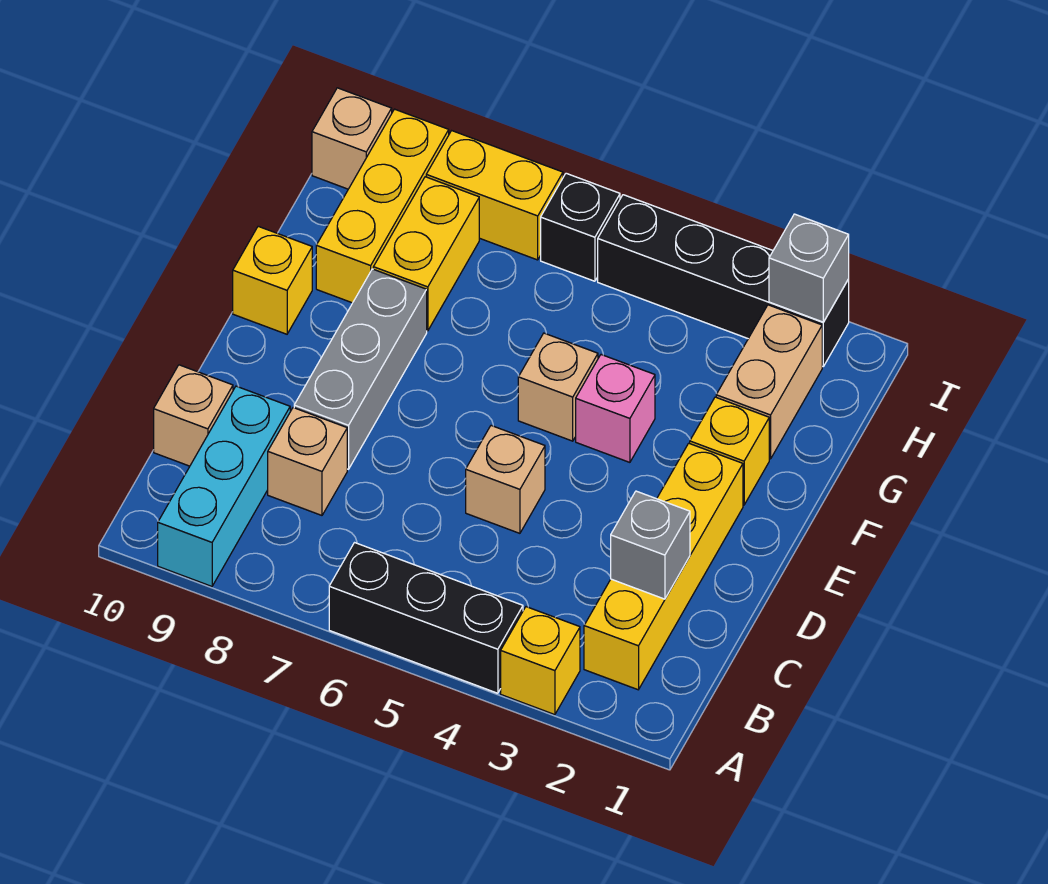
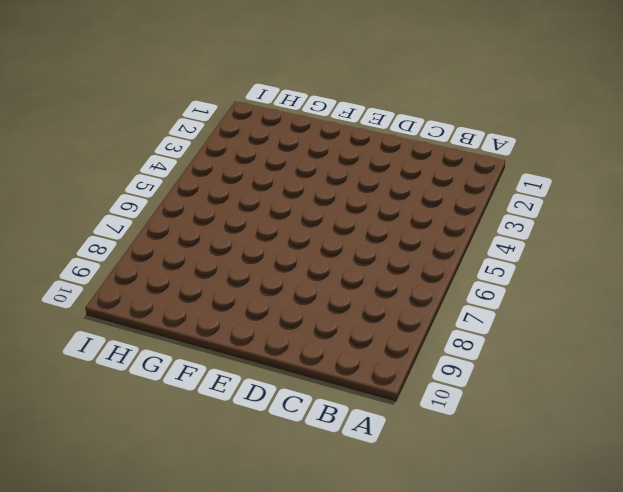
none -> yellow brick A3 level 1
none -> black brick A4:A6 level 1
none -> cyan brick A9:C9 level 1

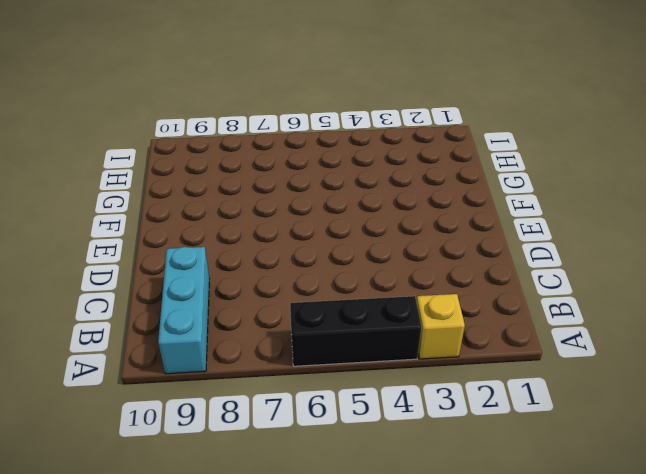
none -> yellow brick B2:E2 level 1
none -> tan brick C8 level 1
none -> tan brick C10 level 1

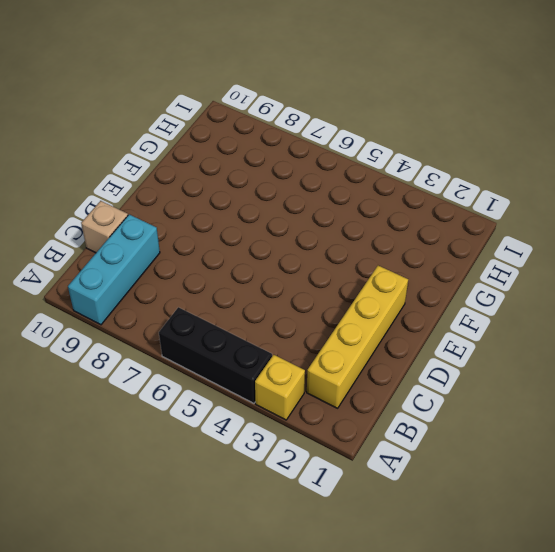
none -> tan brick C8 level 1
none -> tan brick D5 level 1
none -> grey brick D8:F8 level 1

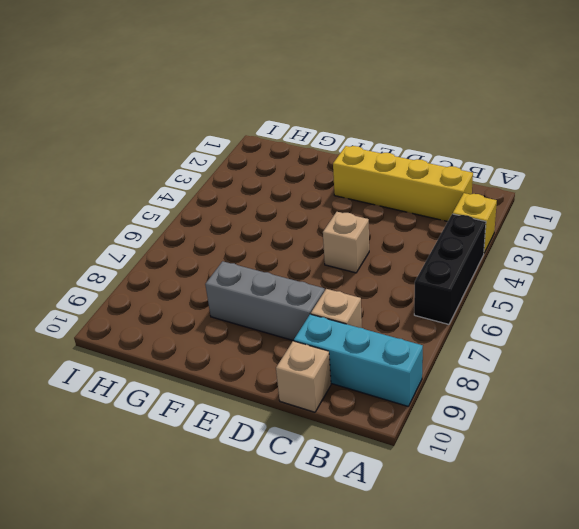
none -> yellow brick F2 level 1
none -> pink brick F4 level 1
none -> tan brick F5 level 1

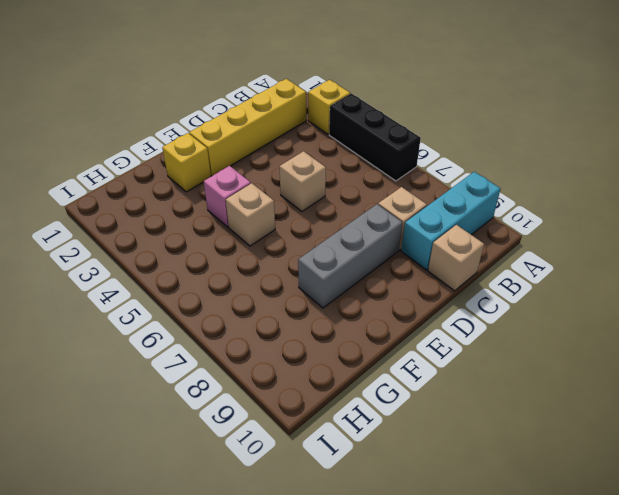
none -> yellow brick F10 level 1
none -> tan brick G2:H2 level 1
none -> yellow brick G8:H8 level 1

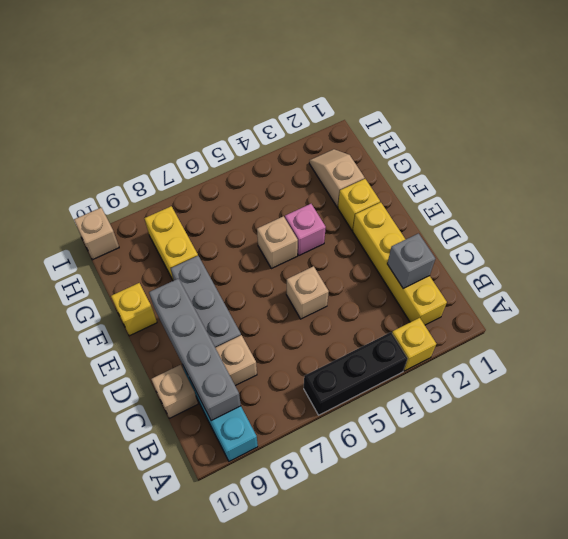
grey brick B9:E9 level 2 -> none
tan slope G2:H2 level 1 top G -> tan brick G2:H2 level 1
none -> yellow brick G9:I9 level 1
none -> black brick I2:I5 level 1
none -> black brick I6 level 1

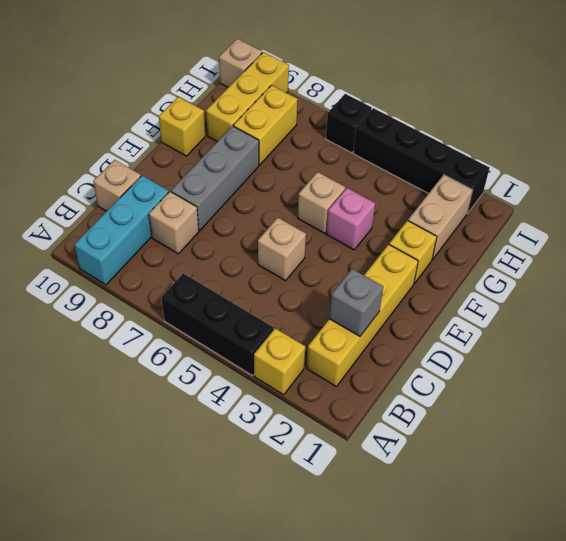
none -> yellow brick I7:I8 level 1
none -> grey brick I2 level 2

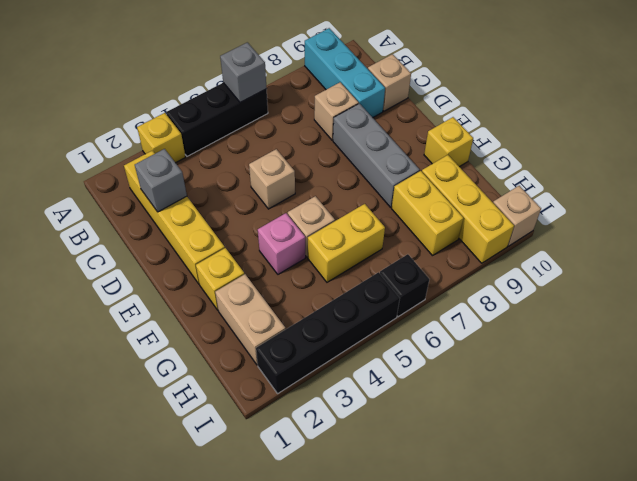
grey brick A6 level 2 -> grey brick I2 level 2
yellow brick G5:G6 level 1 -> yellow brick I7:I8 level 1

